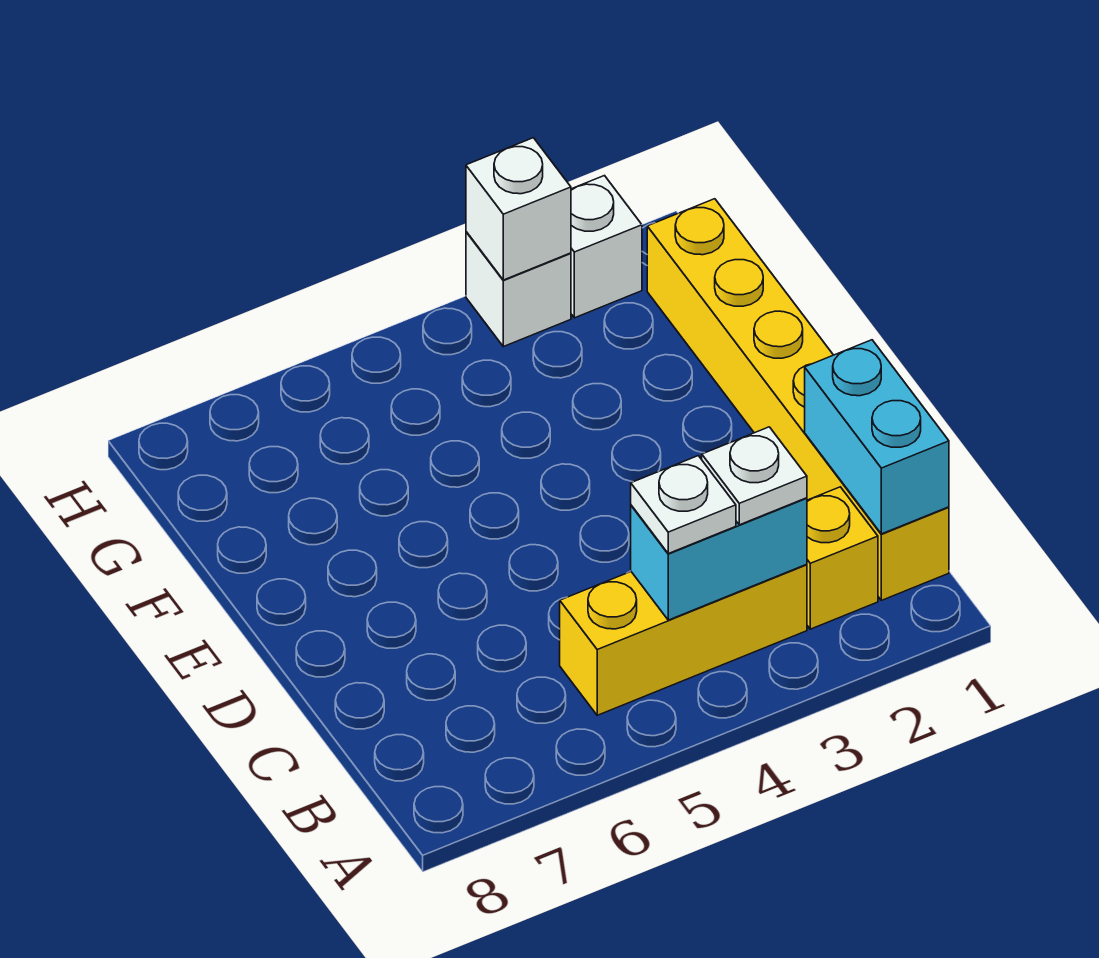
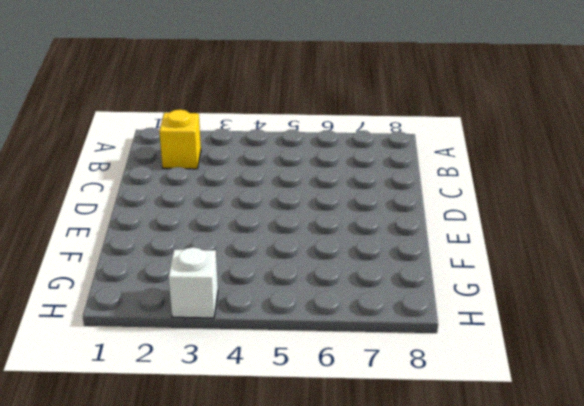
none -> yellow brick B1:G1 level 1
none -> yellow brick B3:B5 level 1

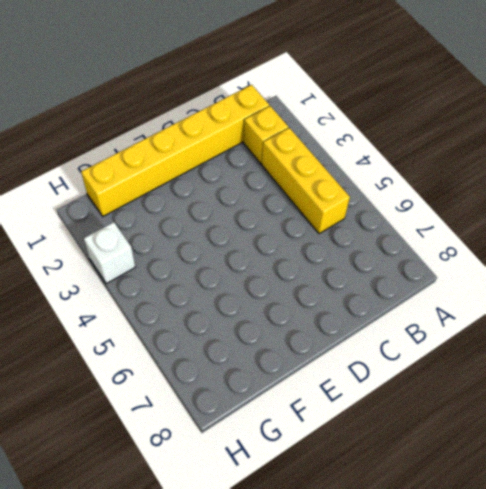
none -> white brick H2 level 1
none -> cyan brick B1:C1 level 2

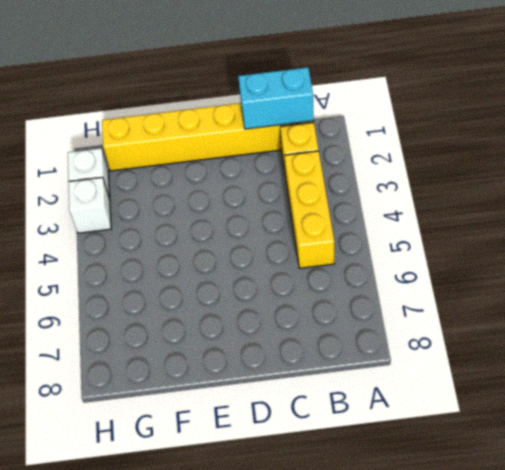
none -> cyan brick B3:B4 level 2
none -> white brick H3 level 2

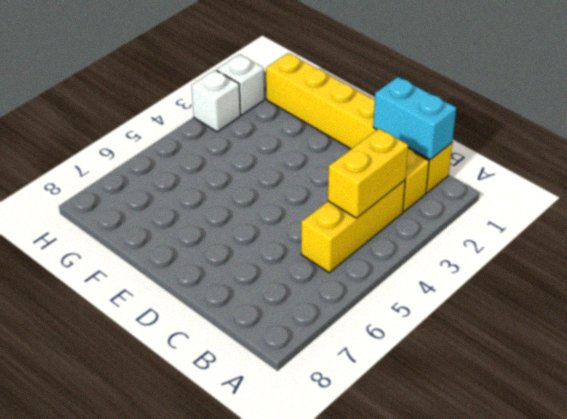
yellow brick B3:B4 level 2 -> cyan brick B3:B4 level 2
none -> white brick H3 level 2
none -> white plate B3 level 3

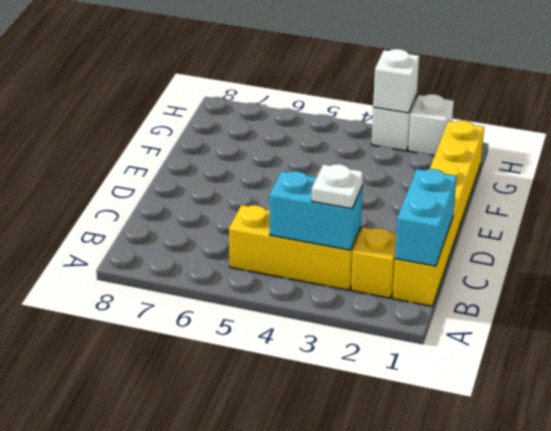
none -> white plate B4 level 3

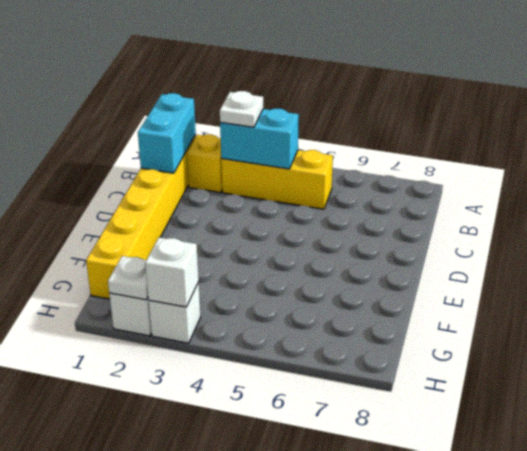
white plate H2 level 2 -> white plate B4 level 3

